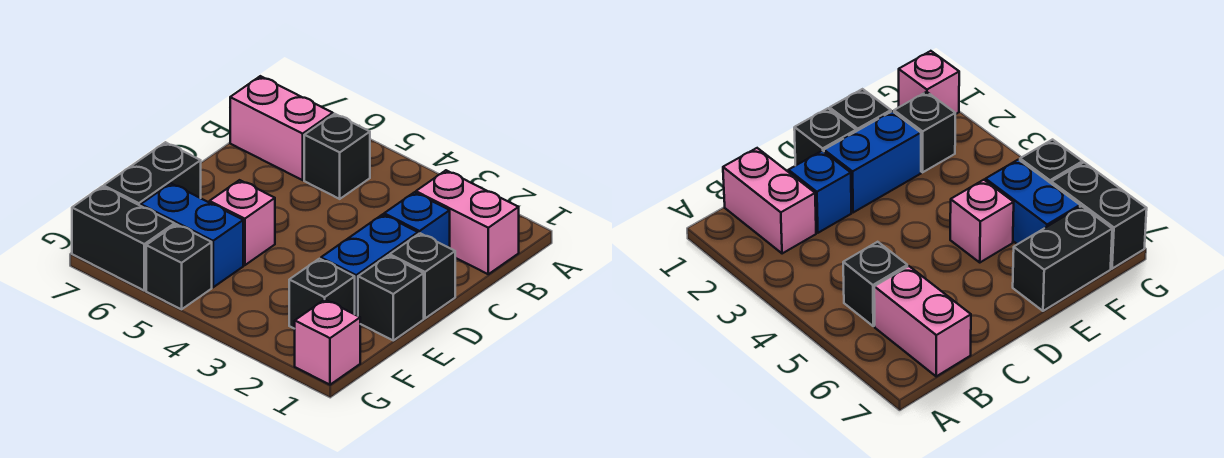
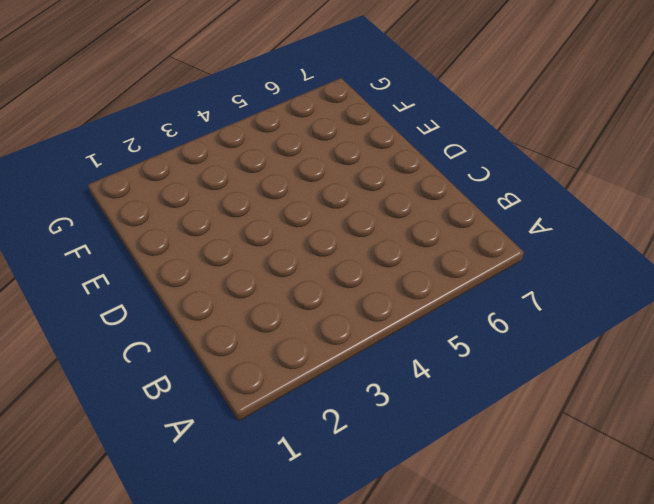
none -> pink brick B1:B2 level 1
none -> black brick B5 level 1
none -> pink brick B6:B7 level 1

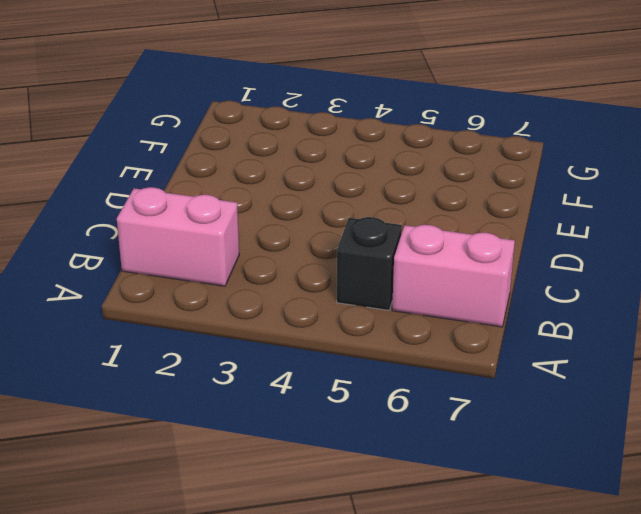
none -> blue brick C2 level 1
none -> black brick D1 level 1
none -> blue brick D2:E2 level 1

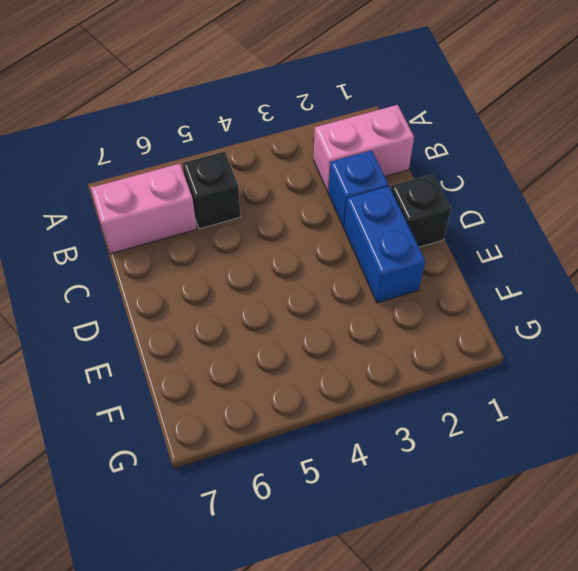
none -> black brick E1 level 1
none -> pink brick E5 level 1
none -> black brick E7:F7 level 1

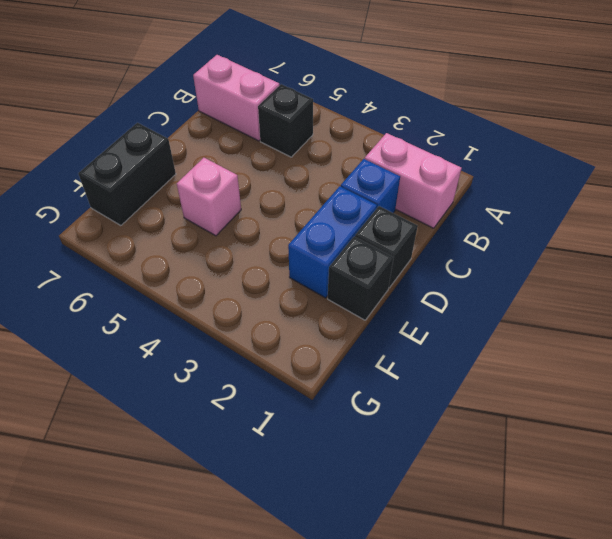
none -> black brick F2 level 1
none -> blue brick F5:F6 level 1
none -> pink brick G1 level 1

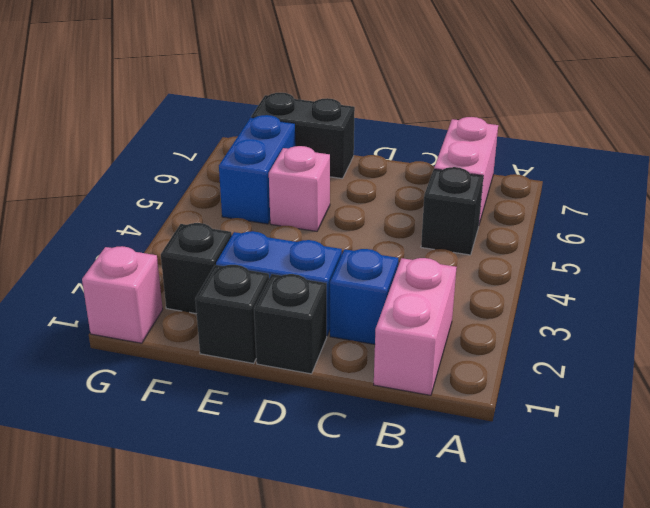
none -> black brick G5 level 1
none -> black brick G6:G7 level 1

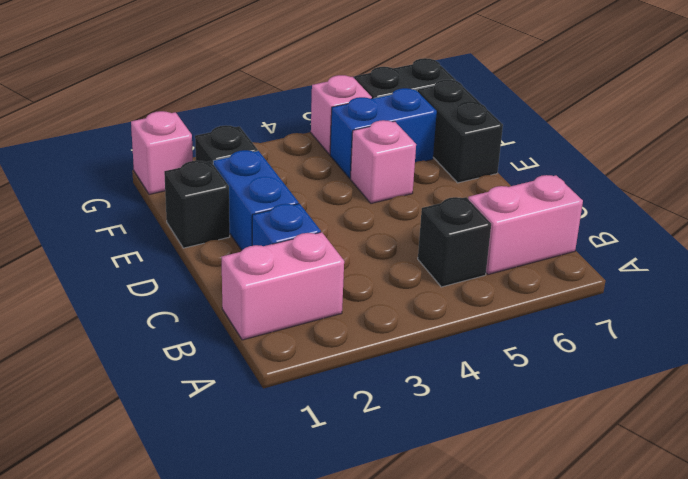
pink brick G5 level 1 -> black brick G5 level 1
none -> black brick D1 level 1

